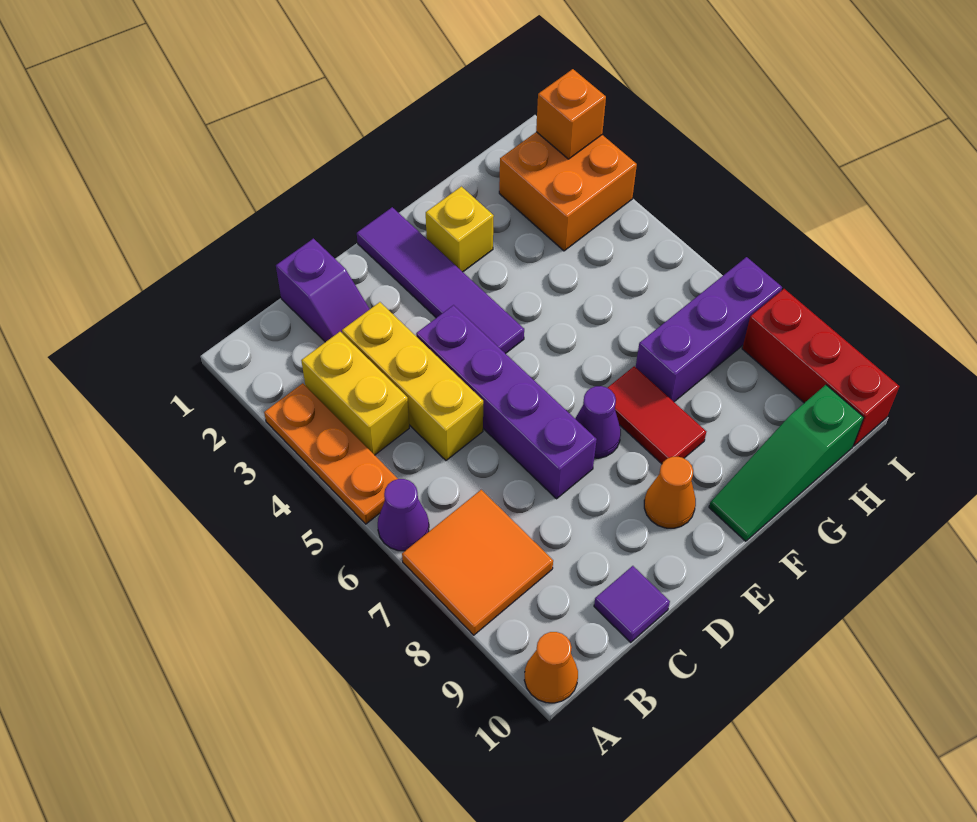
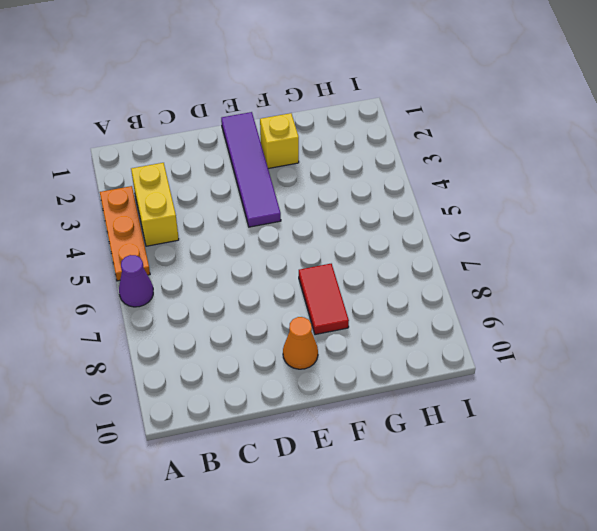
none -> orange tile A7:B8 level 1
none -> orange cone A10 level 1
none -> purple slope C1:C2 level 1 top 1

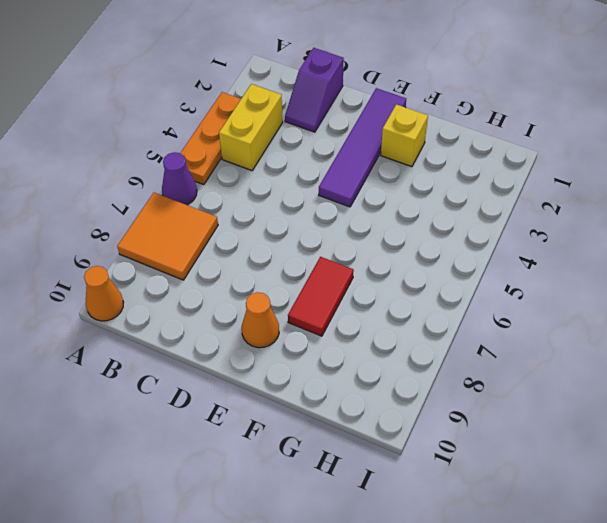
none -> yellow brick C3:C5 level 1
none -> purple tile C10 level 1
none -> purple brick D4:D7 level 1

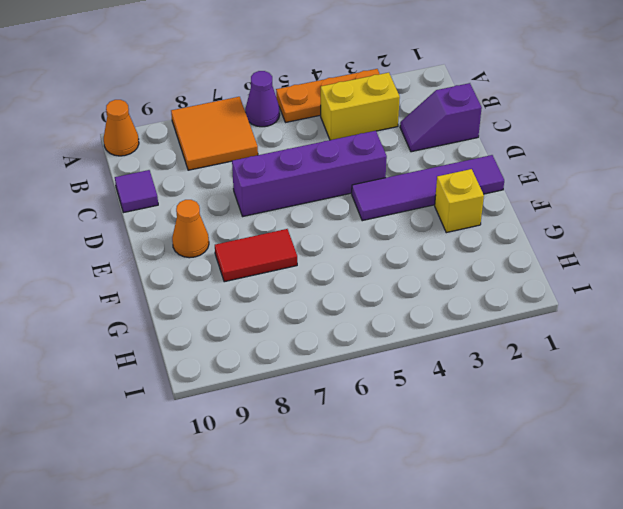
none -> yellow brick C3:C5 level 1
none -> purple cone E7 level 1
none -> green slope F10:H10 level 1 top H

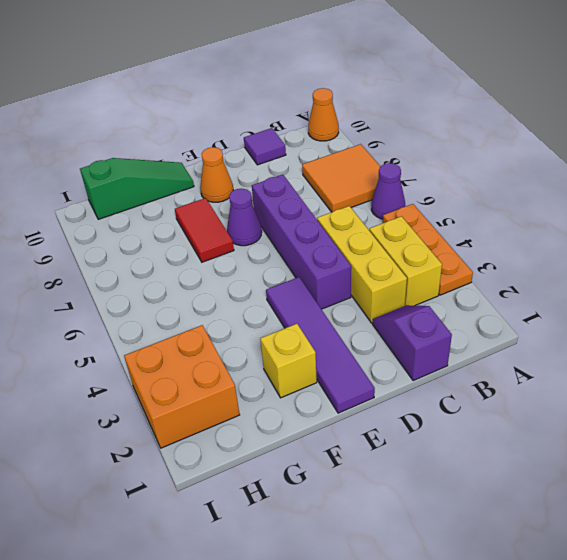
none -> purple brick G7:I7 level 1
none -> red brick I8:I10 level 1
none -> orange brick I2 level 2

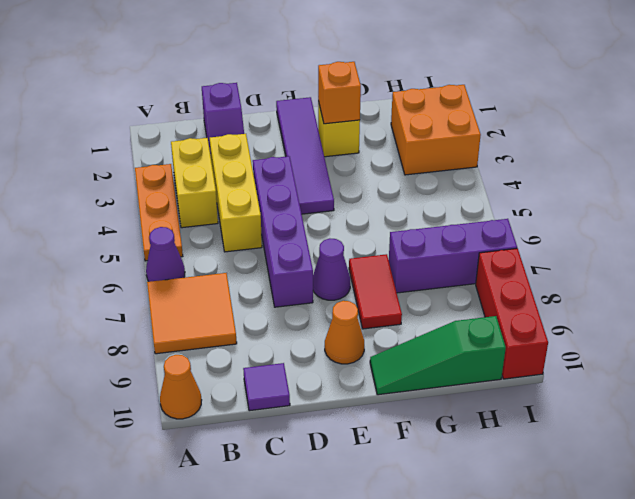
orange brick F2 level 2 -> orange brick I2 level 2

